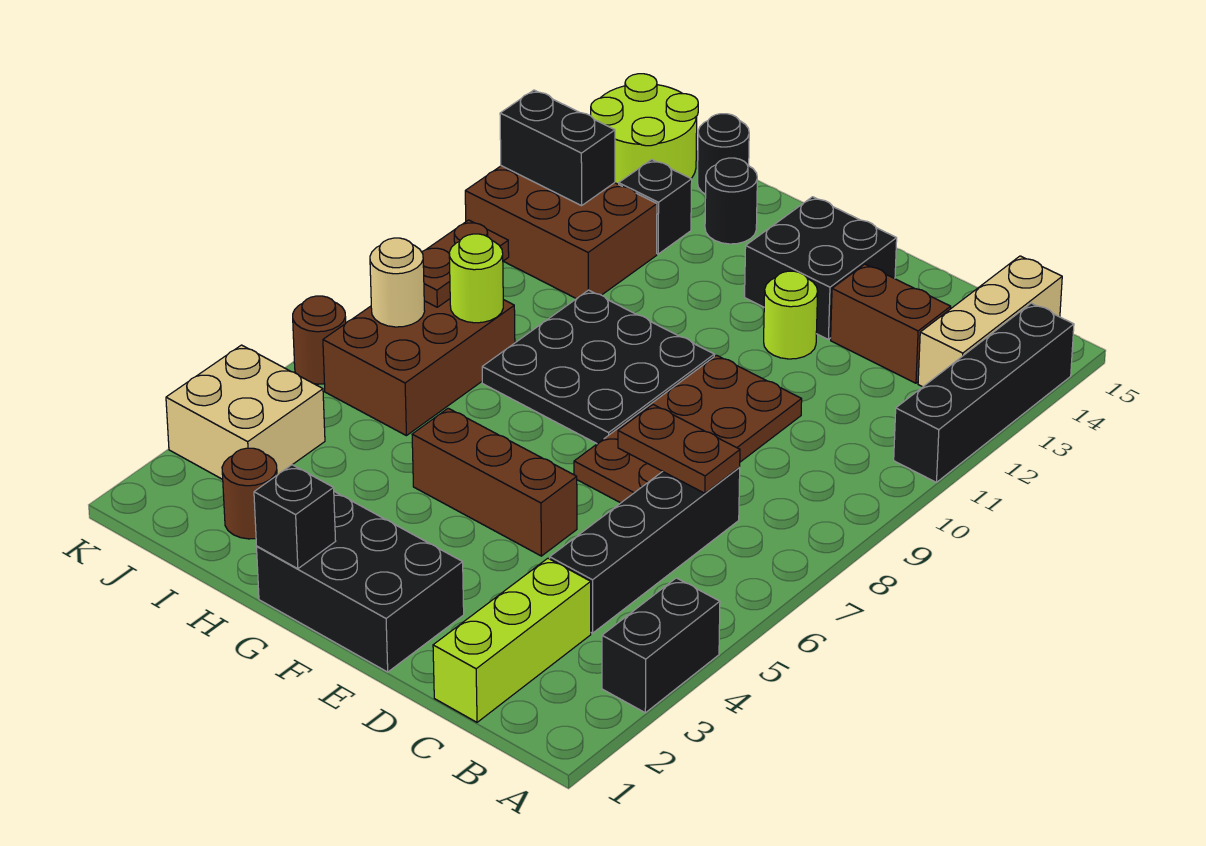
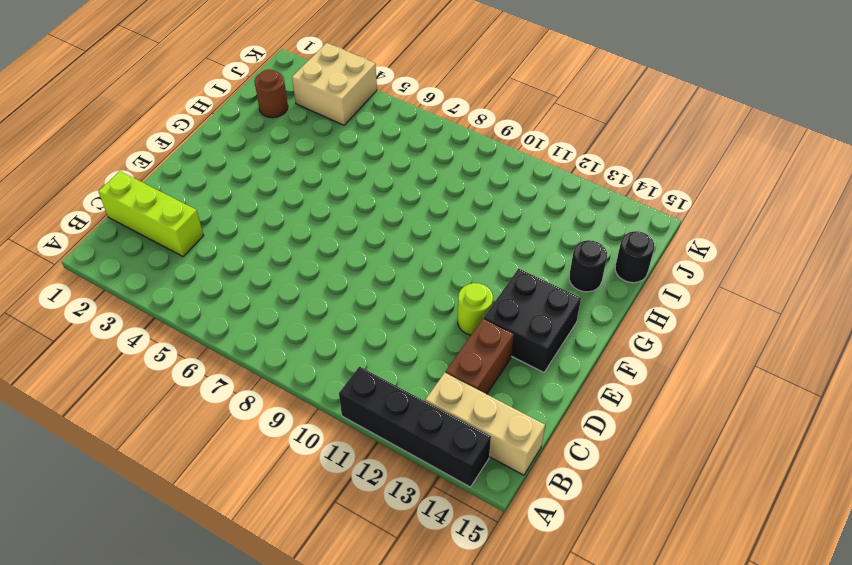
none -> black brick A3:A4 level 1
none -> black brick C4:C7 level 1
none -> brown plate D7:E10 level 1

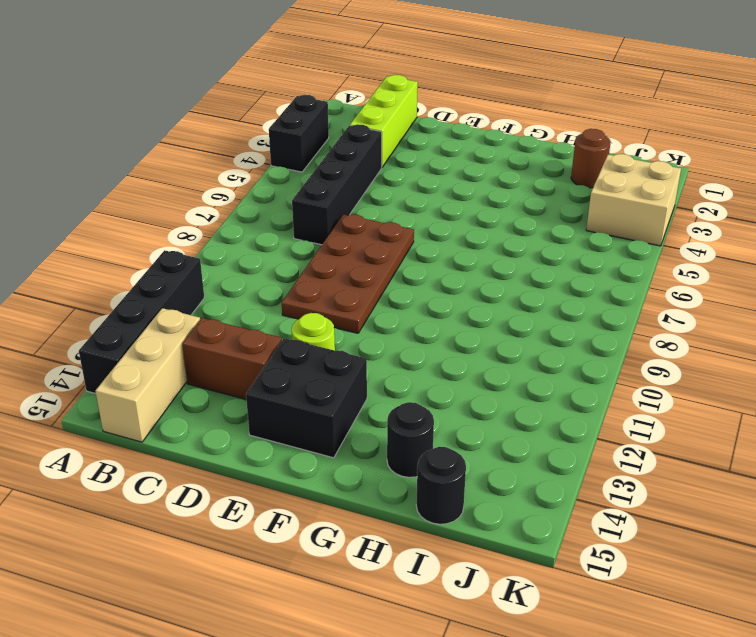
none -> black brick E1:G2 level 1
none -> brown brick E5:G5 level 1
none -> black plate F8:H10 level 1

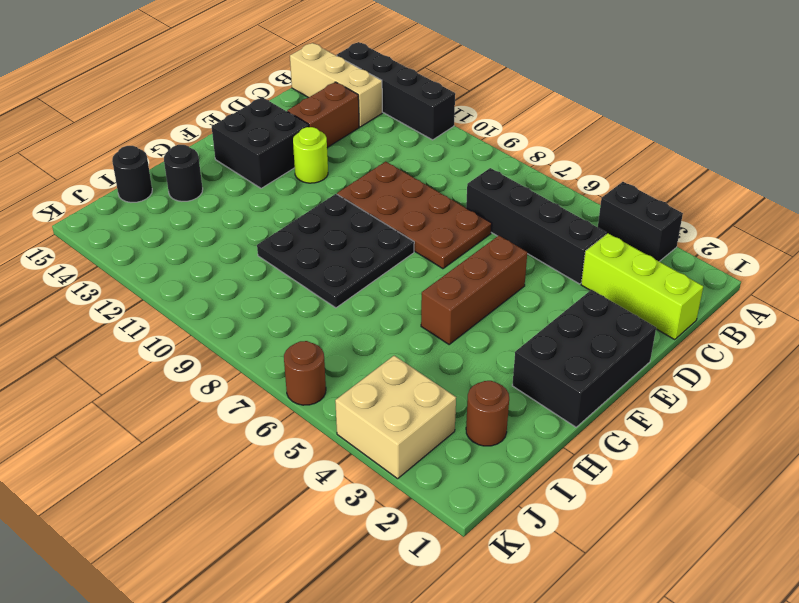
none -> brown brick I6:J8 level 1
none -> brown brick I11:K12 level 1
none -> black brick I13 level 1

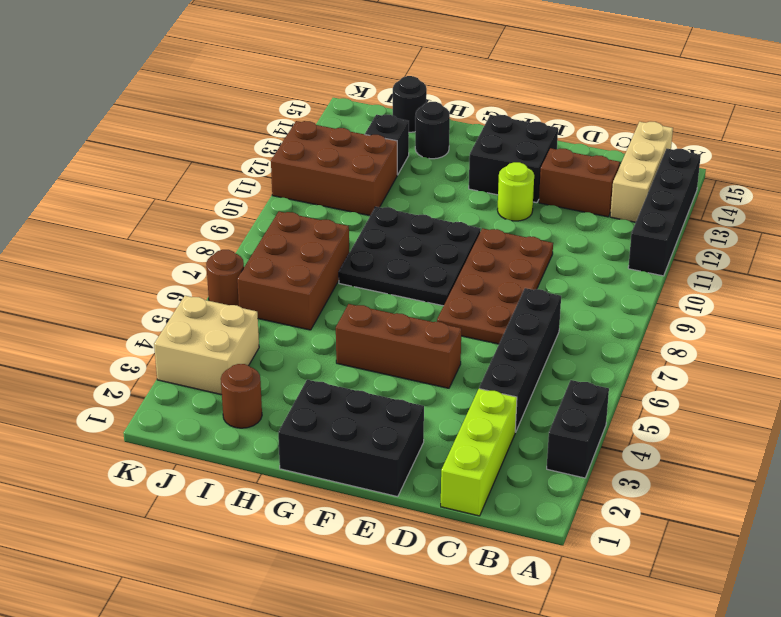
none -> lime round brick J14:K15 level 1
none -> brown plate C7:D7 level 2
none -> black brick G1 level 2

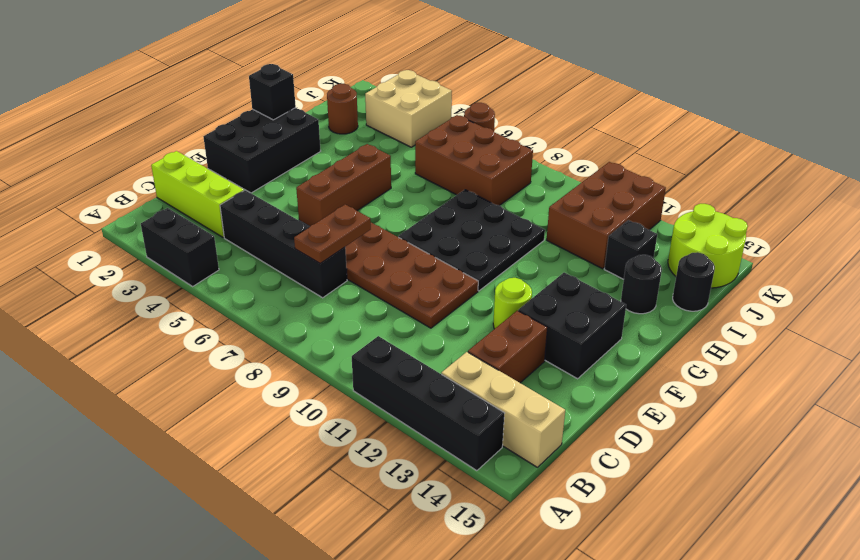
none -> lime round brick I8 level 2
none -> tan round brick J7 level 2
none -> brown plate J8:J9 level 2

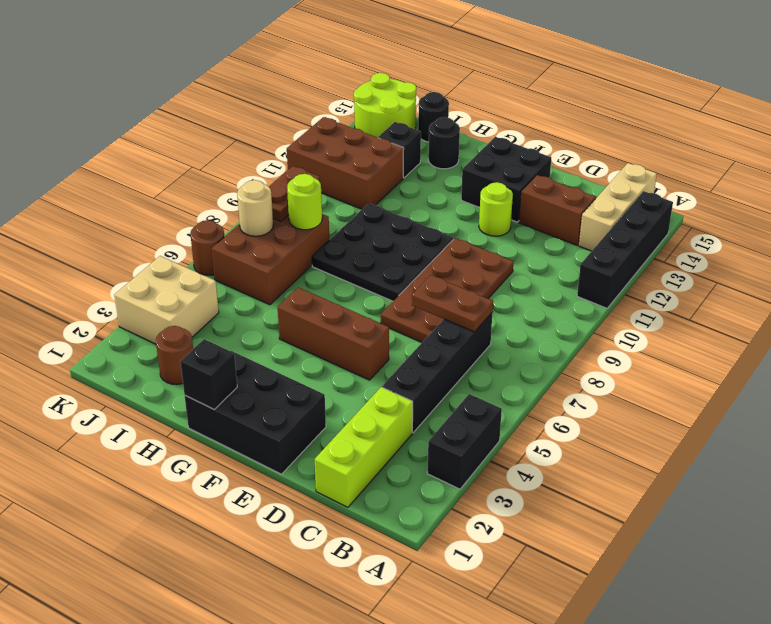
none -> black brick J12:K12 level 2

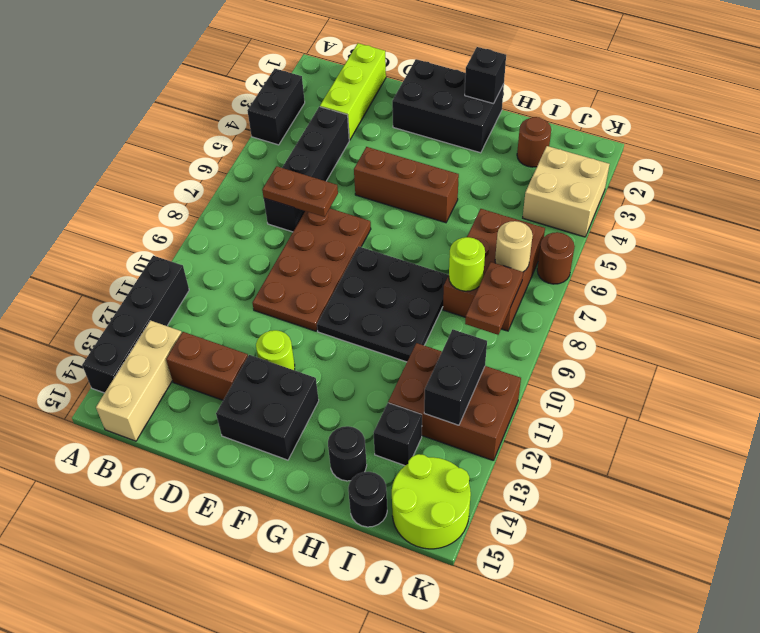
black brick J11:J12 level 2 -> black brick J12:K12 level 2

